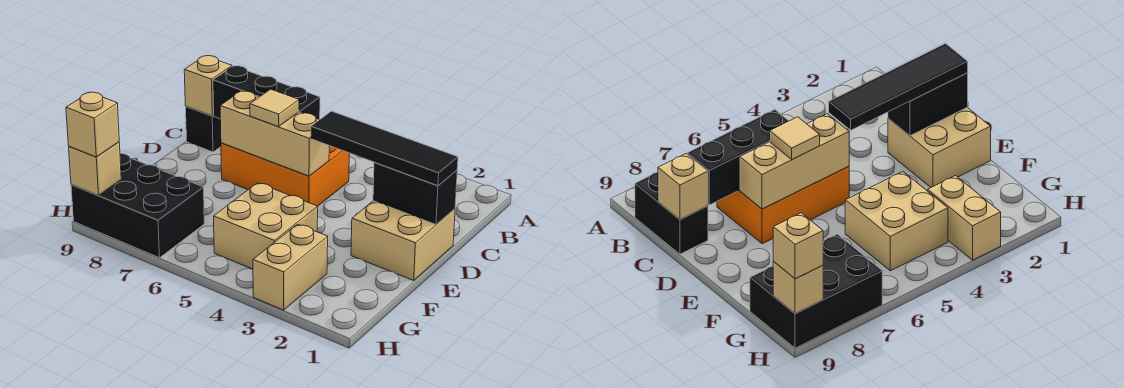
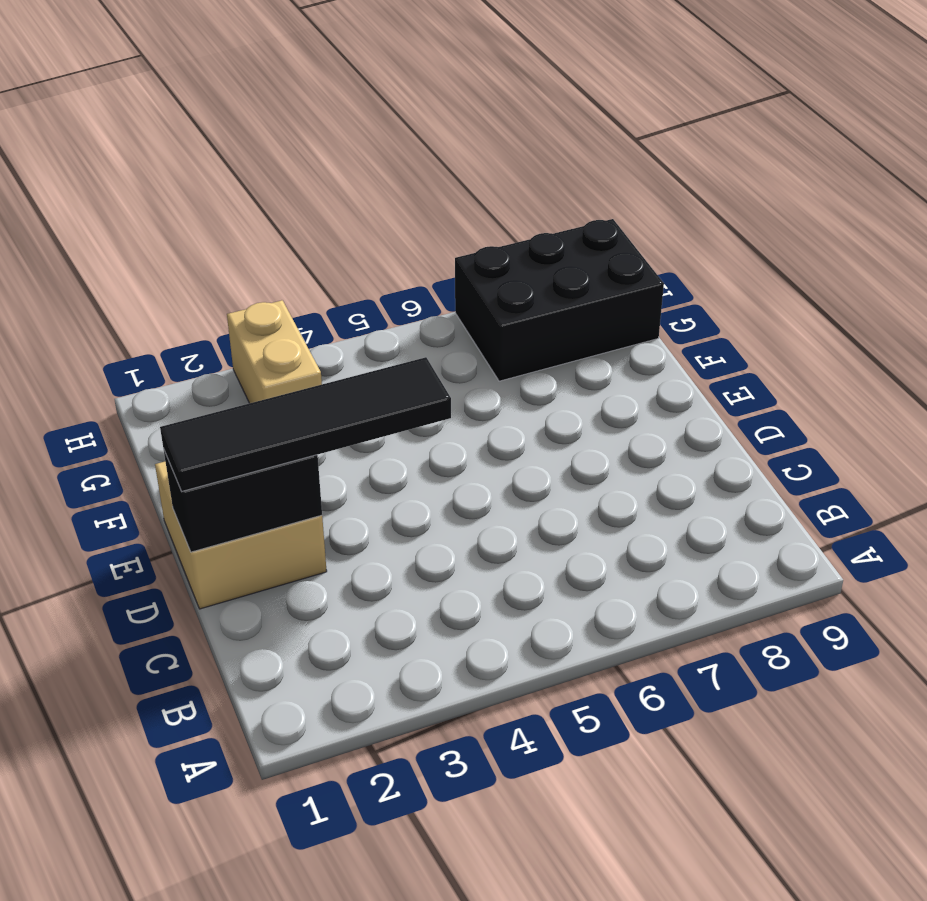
none -> black brick B9:C9 level 1
none -> orange brick C5:D7 level 1
none -> tan brick F4:G5 level 1

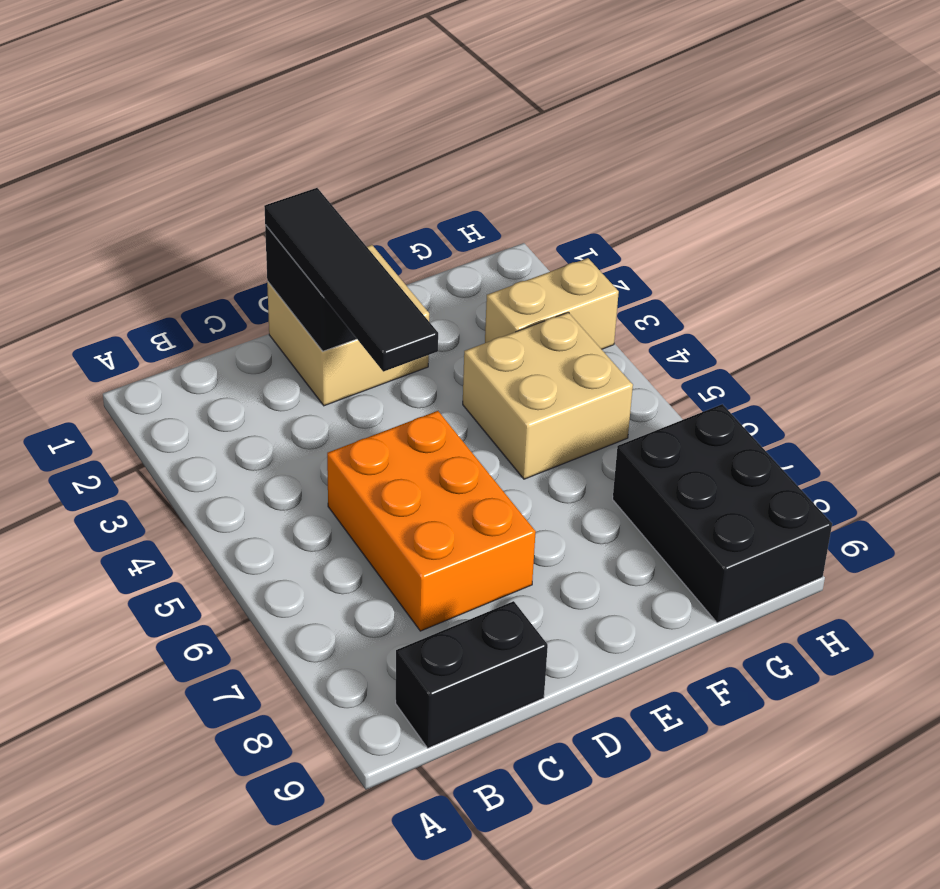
none -> black brick C6:C8 level 2
none -> tan brick C9 level 2
none -> tan brick D5:D7 level 2

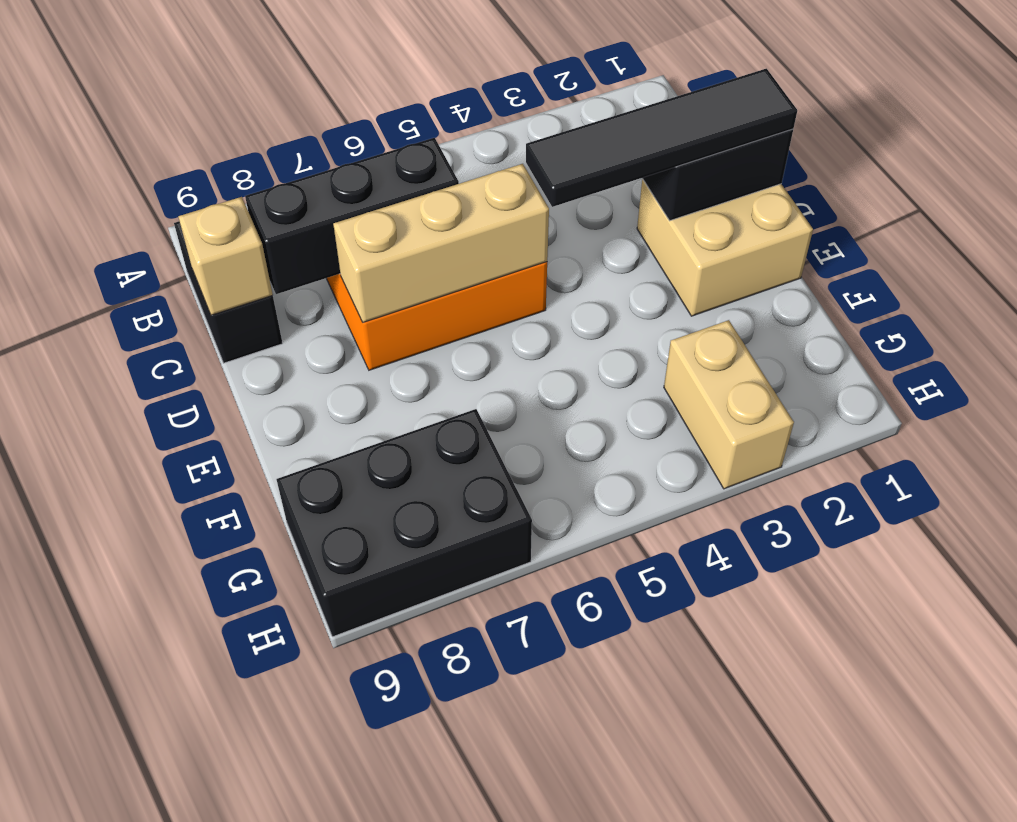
none -> tan brick F4:G5 level 1
none -> tan brick H9 level 2
none -> tan tile D6 level 3

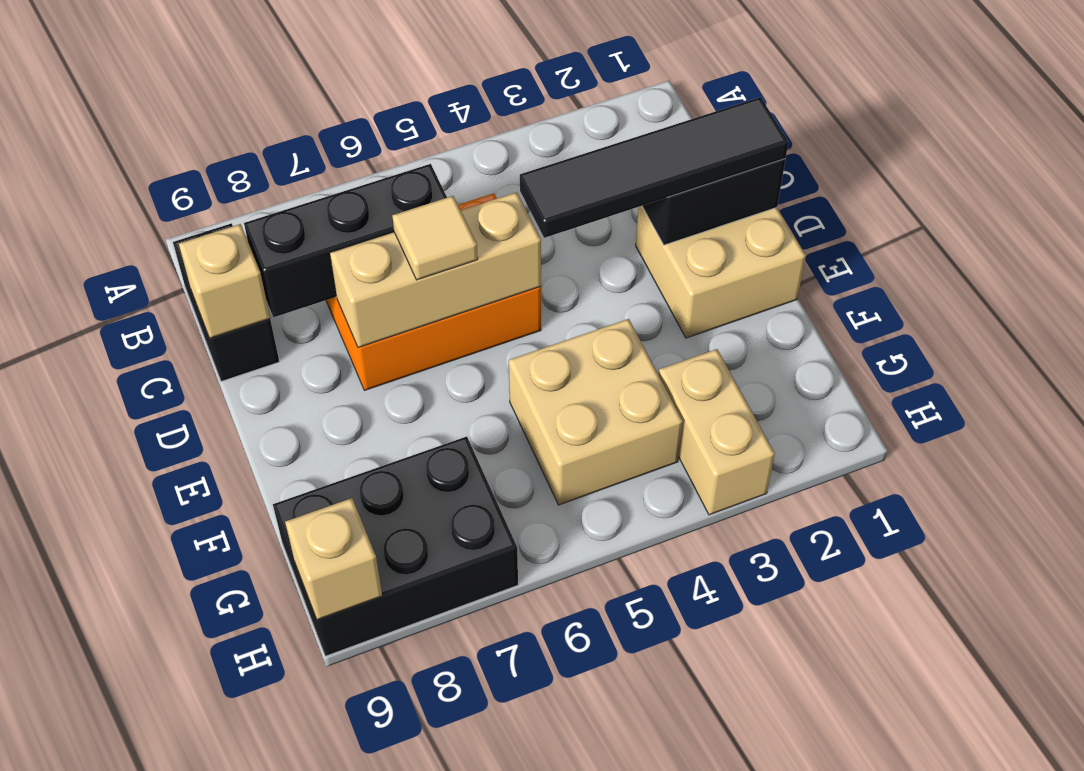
none -> tan brick H9 level 3

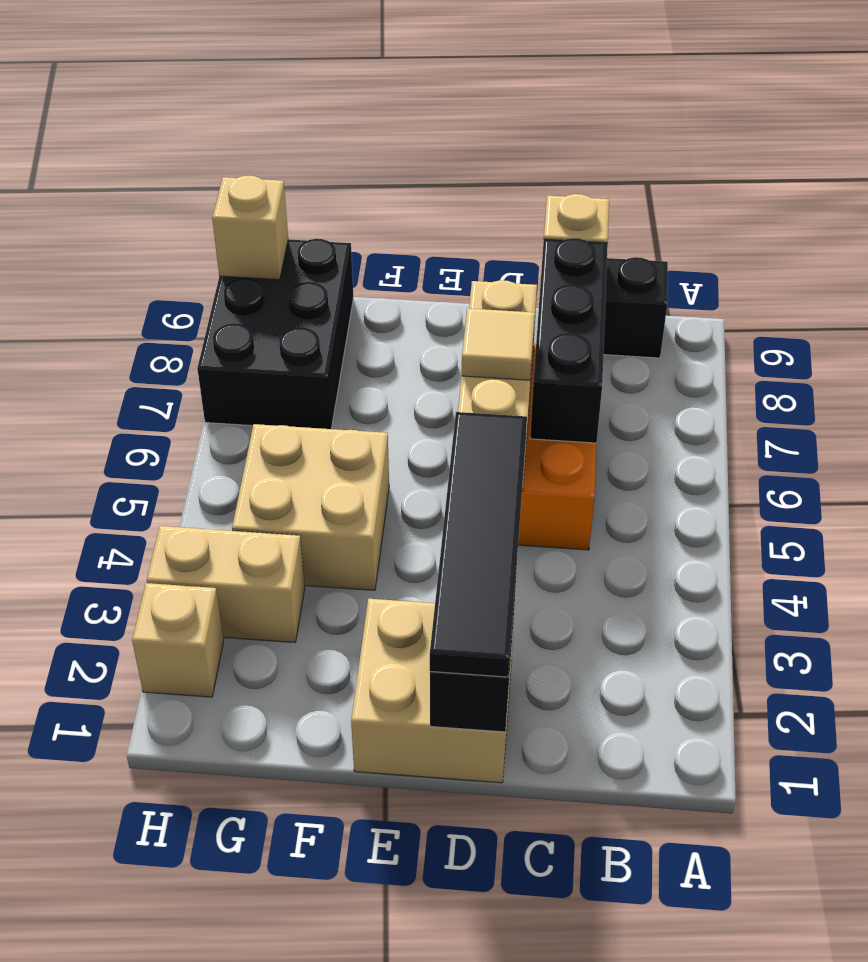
tan brick H2 level 1 -> tan brick H9 level 3

